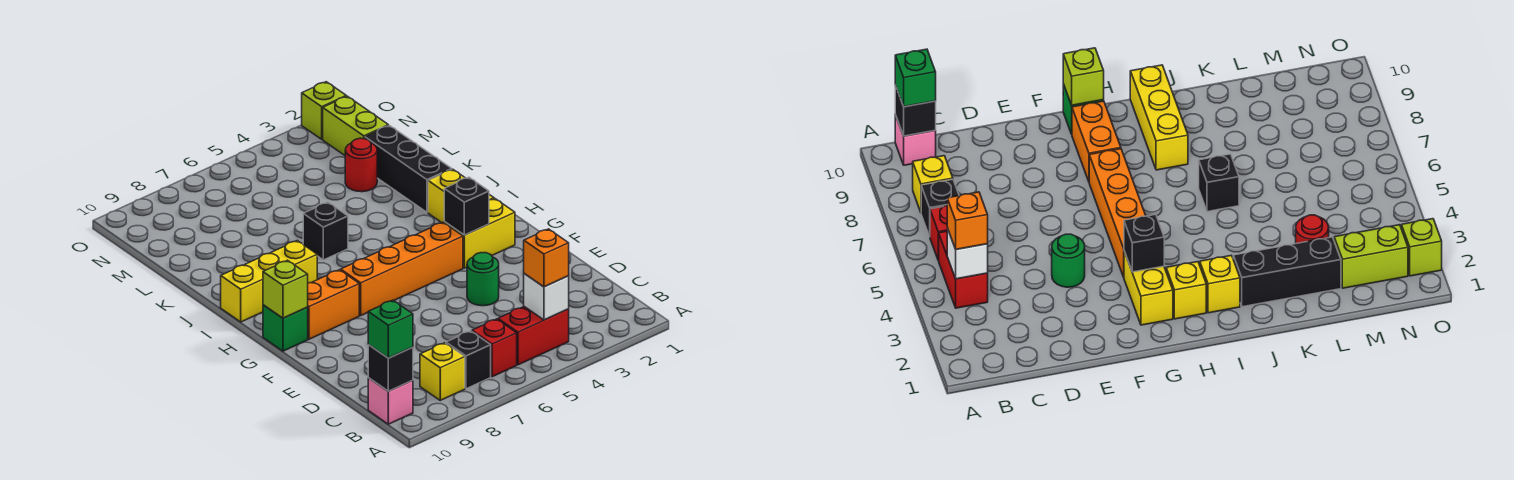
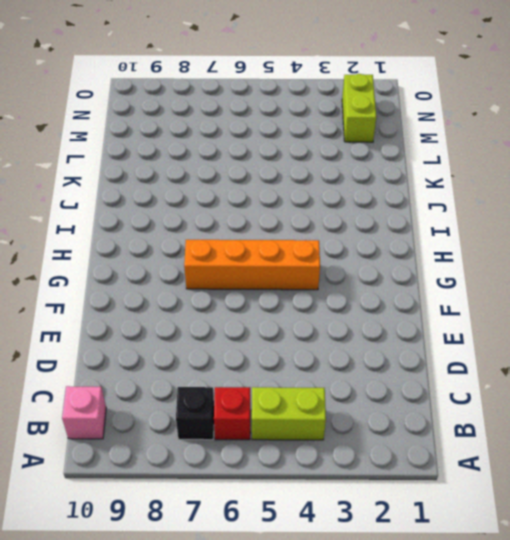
lime brick B4:B5 level 1 -> red brick B4:B5 level 1
none -> yellow brick B8 level 1
none -> green round brick E4 level 1
none -> yellow brick G2:G3 level 1

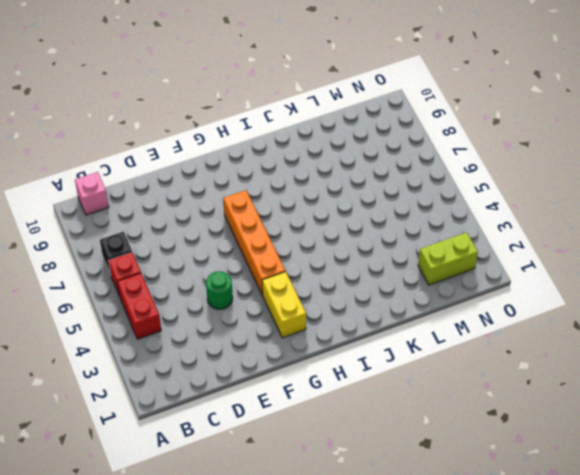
none -> yellow brick B8 level 1
none -> orange brick G8:G9 level 1
none -> green brick G10 level 1

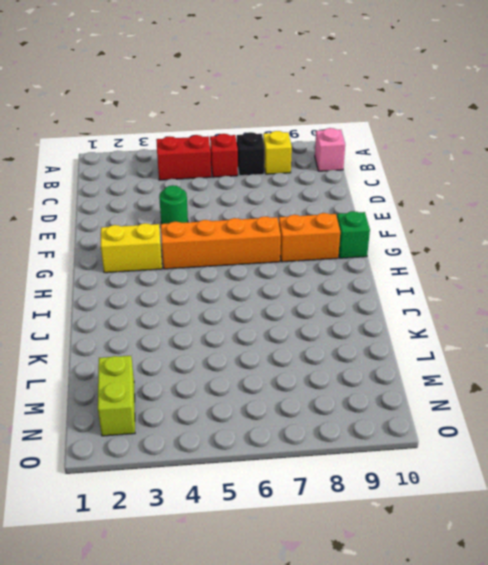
none -> yellow brick H2 level 1
none -> yellow brick I2 level 1
none -> yellow brick I8:I10 level 1

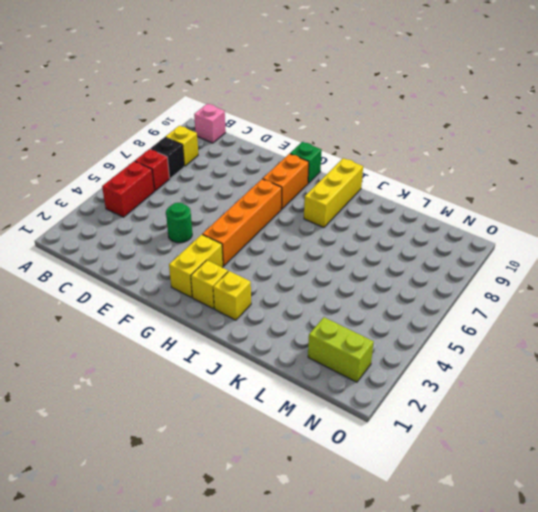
none -> black brick J2:L2 level 1
none -> black brick J6 level 1
none -> red round brick L3 level 1

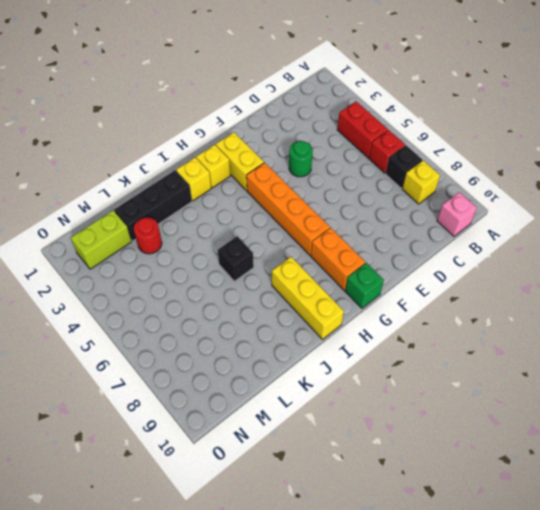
none -> lime brick O2 level 1
none -> white brick B4 level 2
none -> black brick B10 level 2

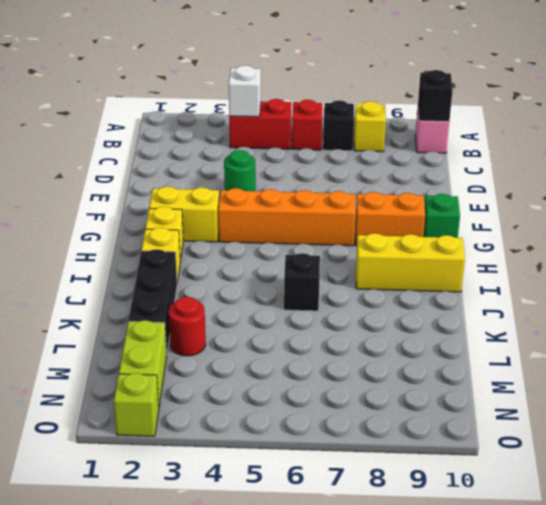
none -> black brick G3 level 2
none -> lime brick G10 level 2
none -> orange brick B4 level 3

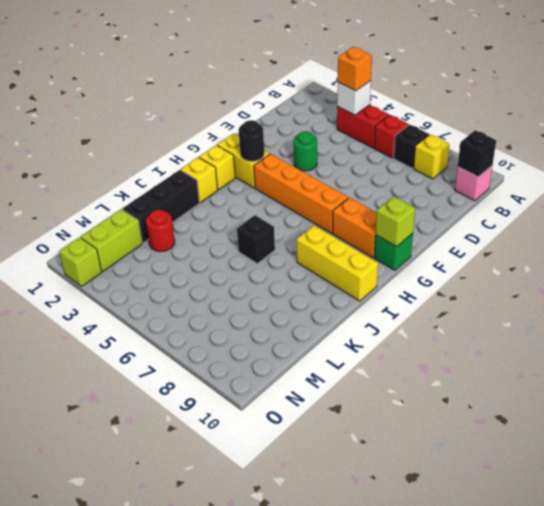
black round brick G3 level 2 -> black brick G3 level 2
none -> green brick B10 level 3

